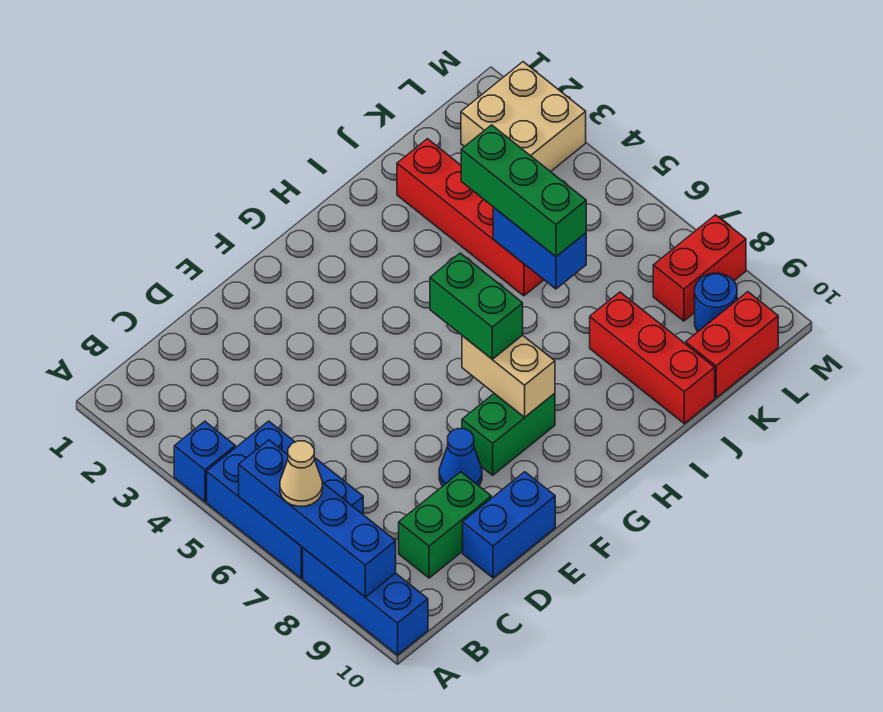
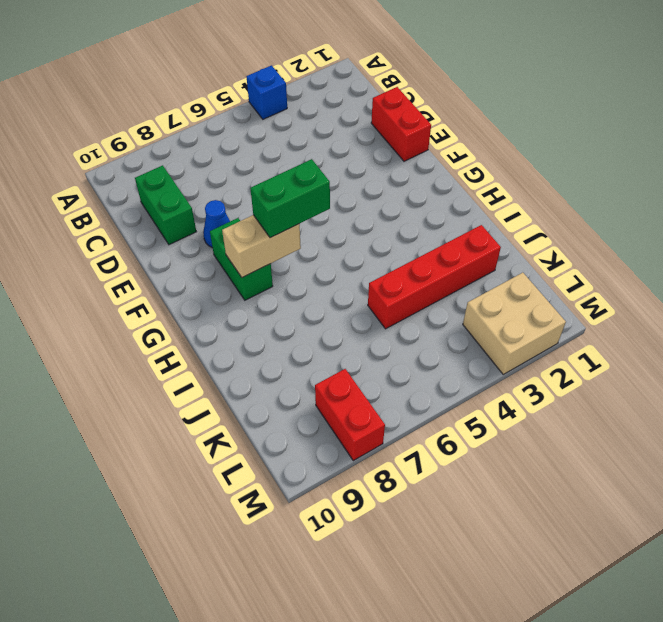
red brick D1:E1 level 1 -> red brick K10:L10 level 1
none -> blue brick A5:B7 level 1
none -> blue brick A8:A10 level 1
none -> blue brick D10:E10 level 1

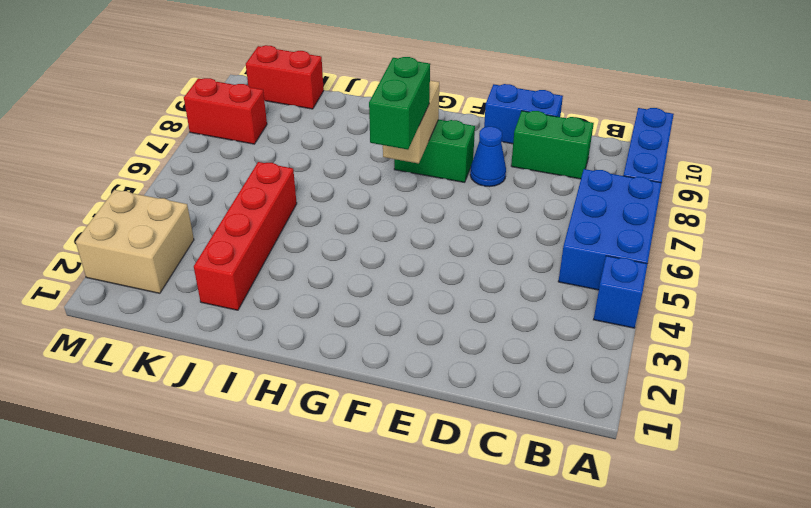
none -> red brick J8:J10 level 1
none -> blue round brick L9 level 1
none -> blue brick A6:A9 level 2

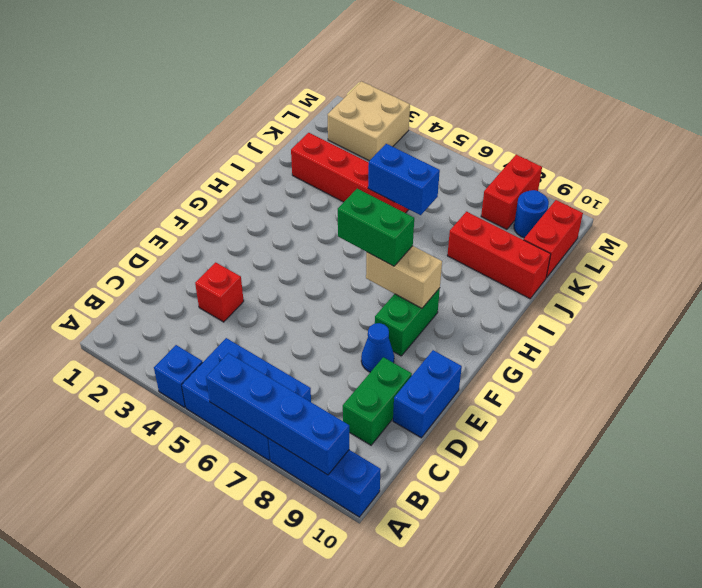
red brick D3 level 1 -> none
none -> tan cone A7 level 3
none -> green brick J4:J6 level 3

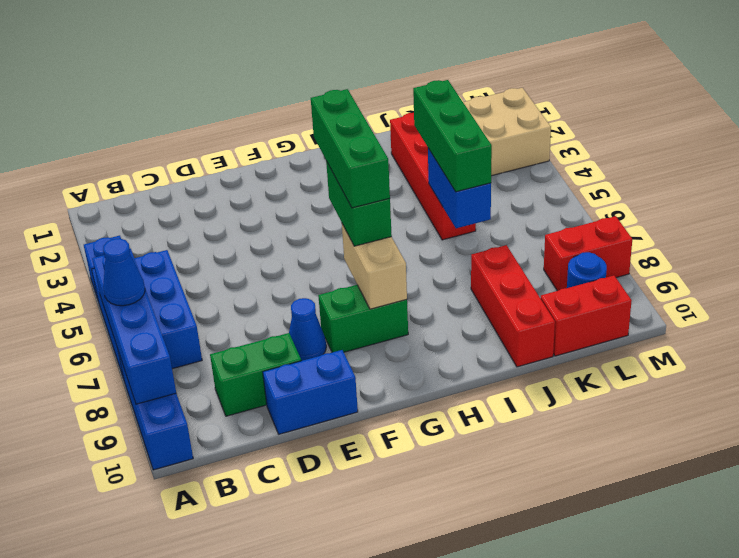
blue cone A7 level 3 -> tan cone A7 level 3
green brick G5:G7 level 4 -> none

